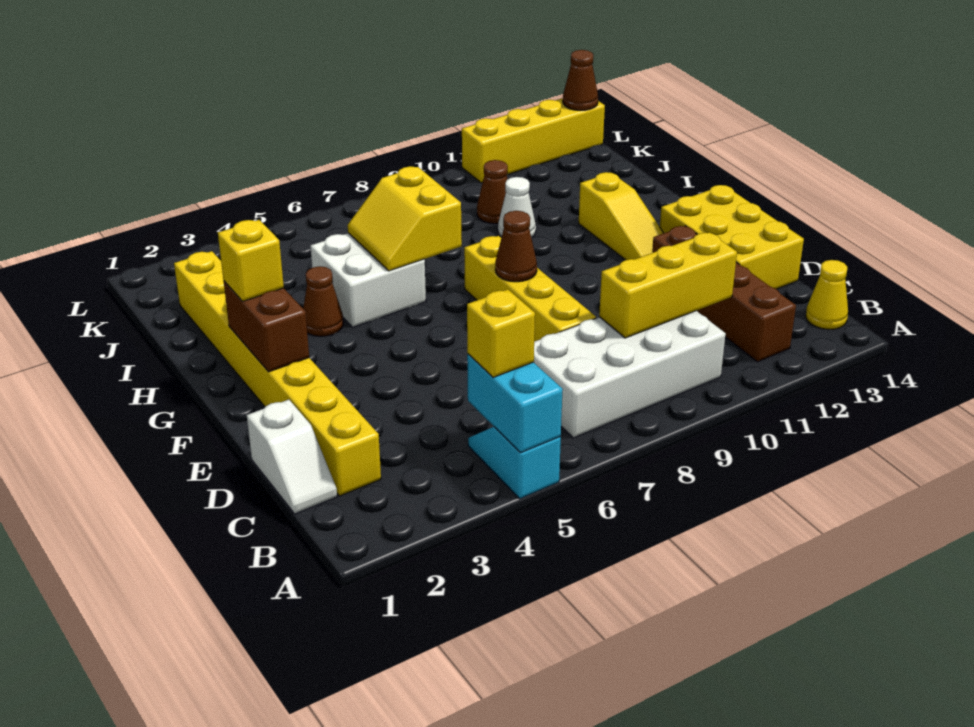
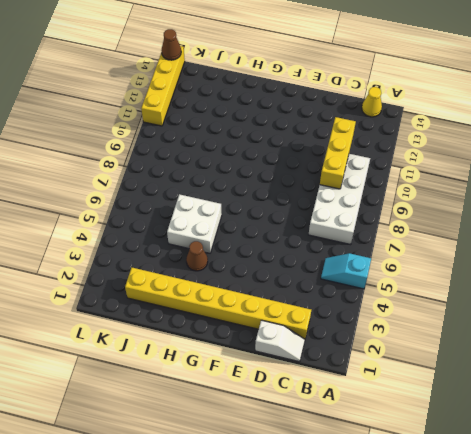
none -> brown brick B12:E12 level 1
none -> yellow brick D8:G8 level 1
none -> yellow brick D13:F14 level 1

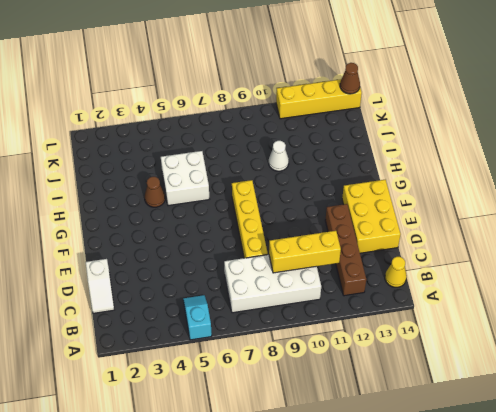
none -> yellow brick C2:J2 level 1
none -> yellow slope F12:H12 level 1 top H
none -> brown cone J10 level 1

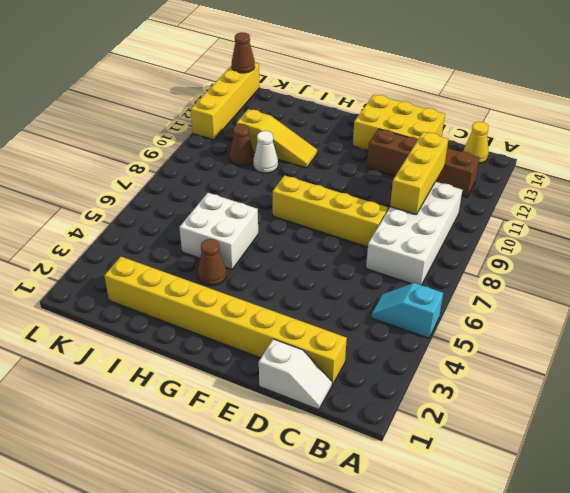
yellow slope H11:J11 level 1 top J -> yellow slope F12:H12 level 1 top H
none -> cyan brick A5:B5 level 2
none -> brown brick F2:G2 level 2
none -> brown cone F8 level 2

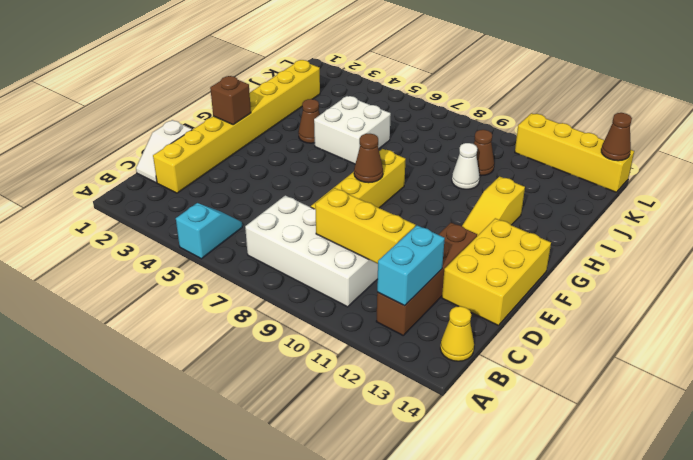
cyan brick B12:C12 level 2 -> cyan brick A5:B5 level 2
brown brick F2 level 2 -> brown brick F2:G2 level 2
none -> yellow slope H6:I7 level 2 top 7
none -> yellow brick B5 level 3
none -> yellow brick G2 level 3

